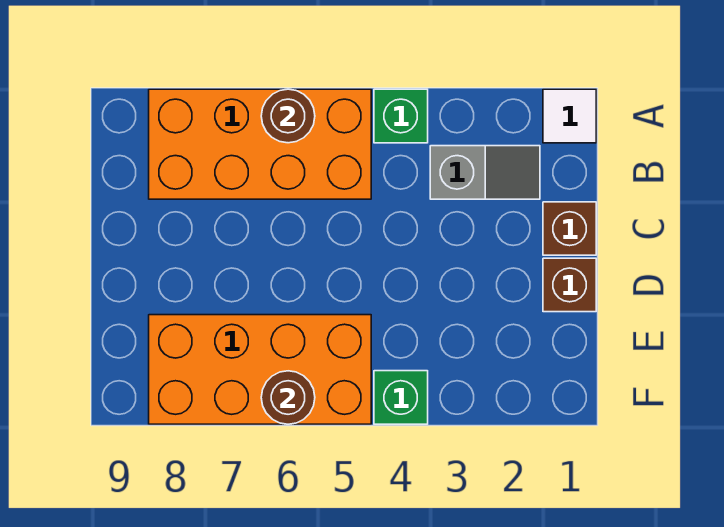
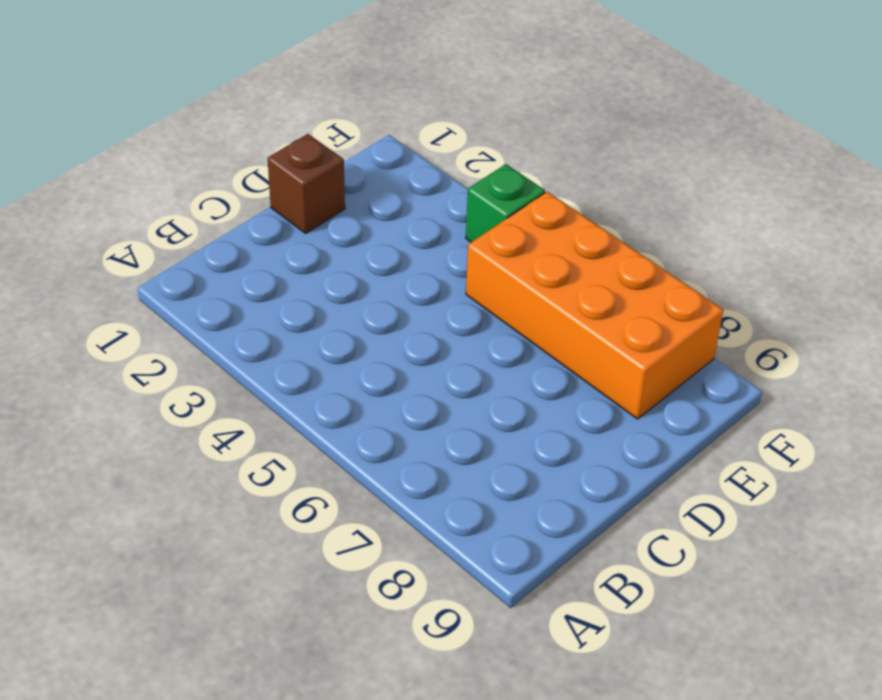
none -> white tile A1 level 1
none -> green brick A4 level 1

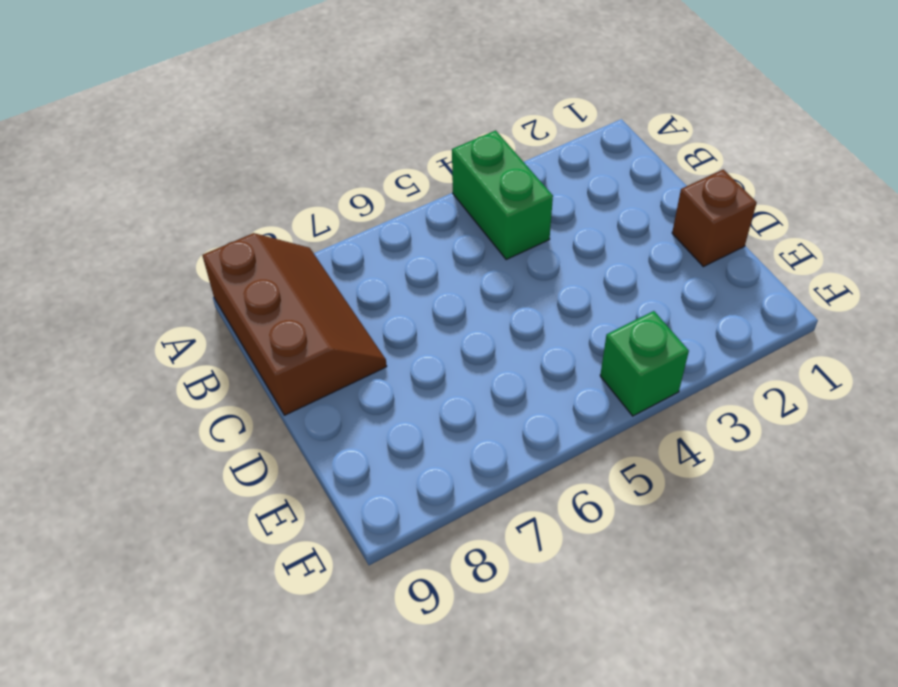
green brick A4:B4 level 1 -> green brick A4 level 1
brown slope A8:C9 level 1 top 9 -> orange brick A5:B8 level 1
none -> white tile A1 level 1
none -> grey slope B2:B3 level 1 top 3

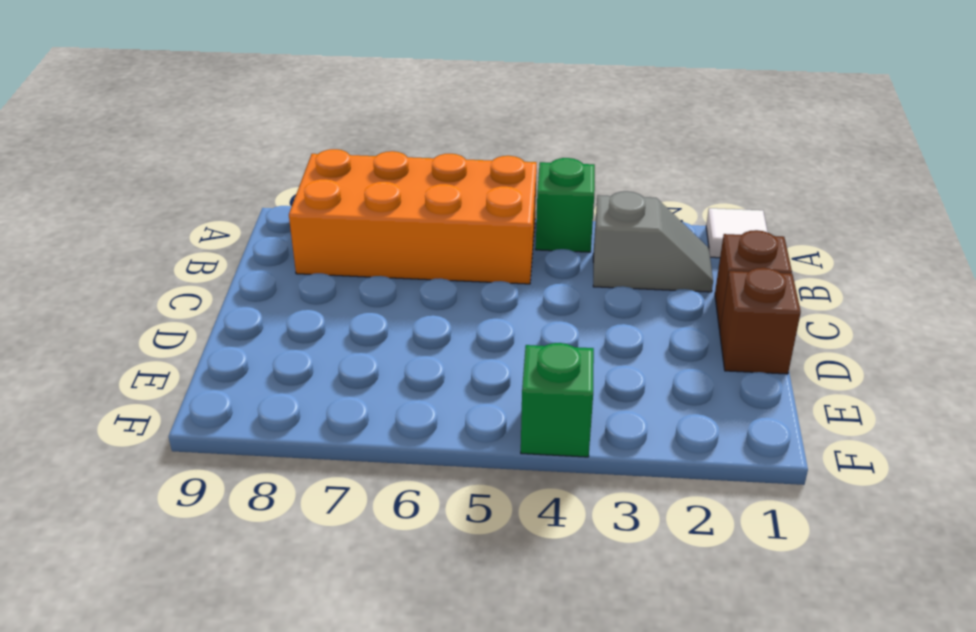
none -> orange brick E5:F8 level 1
none -> brown round brick A6 level 2

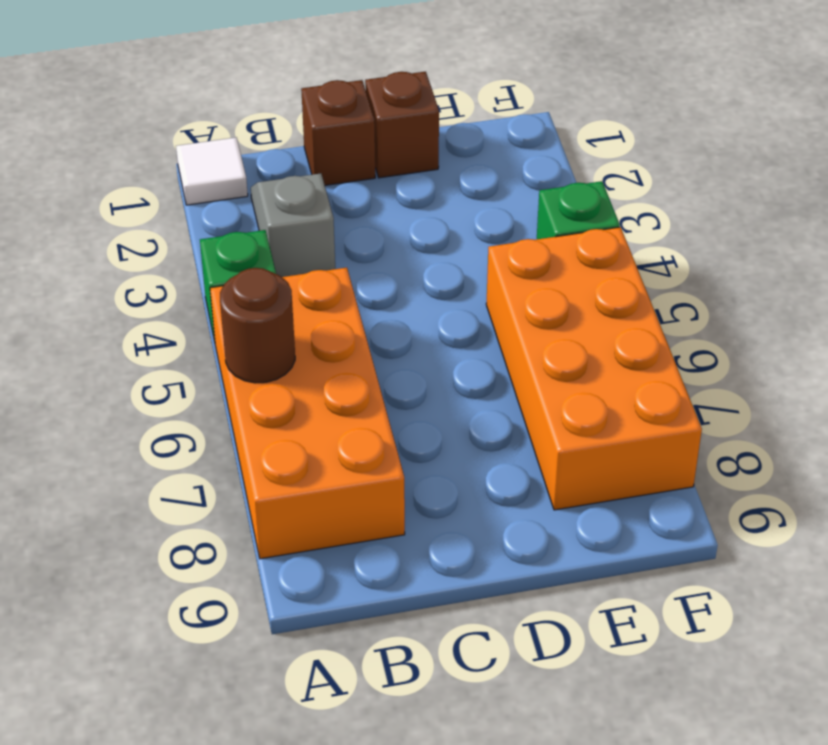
none -> brown round brick F6 level 2

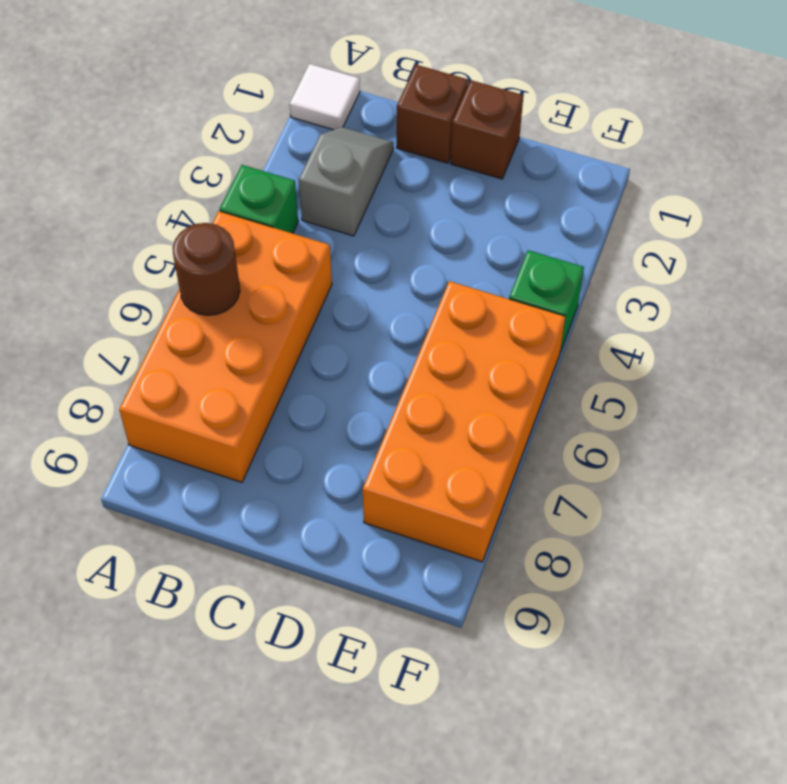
none -> brown round brick F6 level 2

